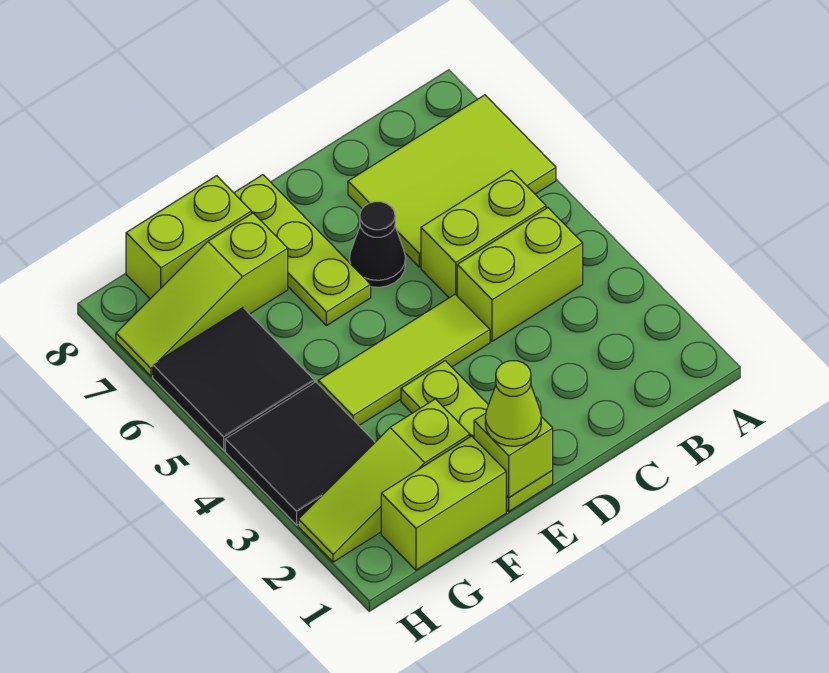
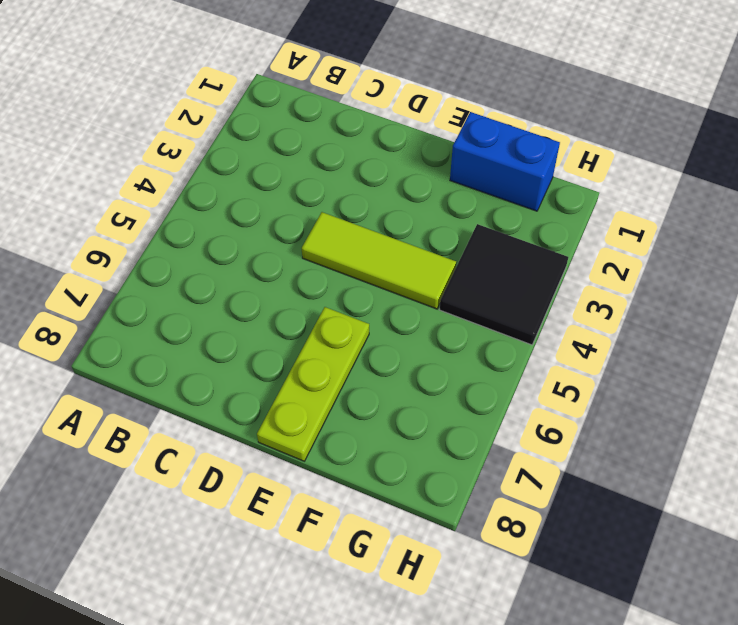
blue brick F1:G1 level 1 -> lime brick F1:G1 level 1
none -> lime tile A6:C7 level 1
none -> lime brick B4:C4 level 1
none -> lime brick B5:C5 level 1

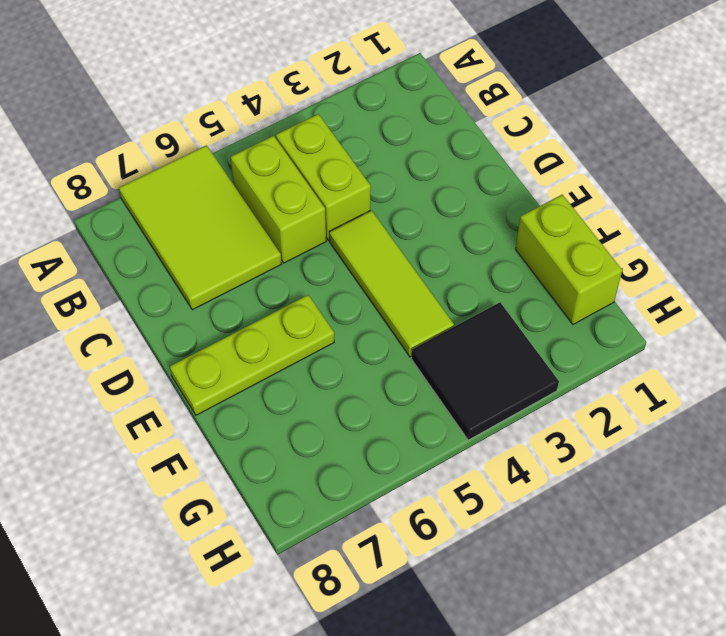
none -> black cone D6 level 1
none -> lime plate E1:E3 level 1
none -> lime slope F2:H2 level 1 top F

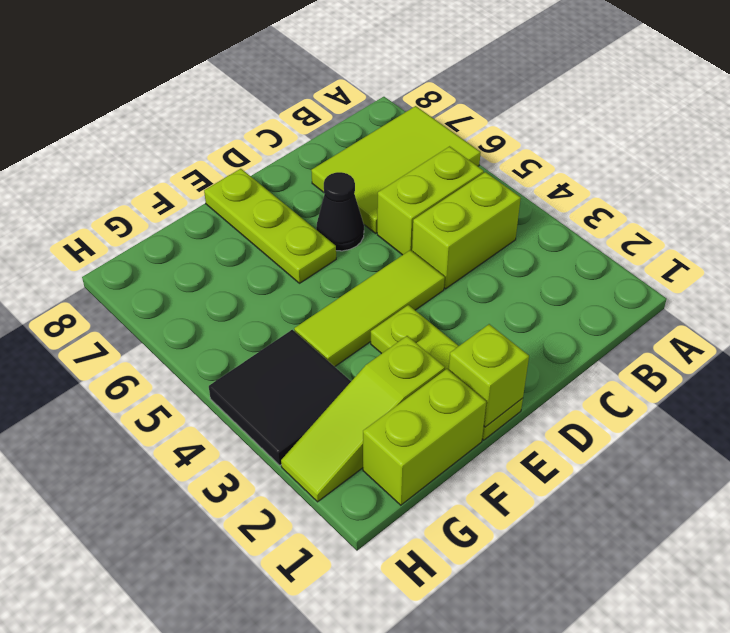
none -> lime slope F7:H7 level 1 top F
none -> lime brick F8:G8 level 1
none -> black tile G5:H6 level 1

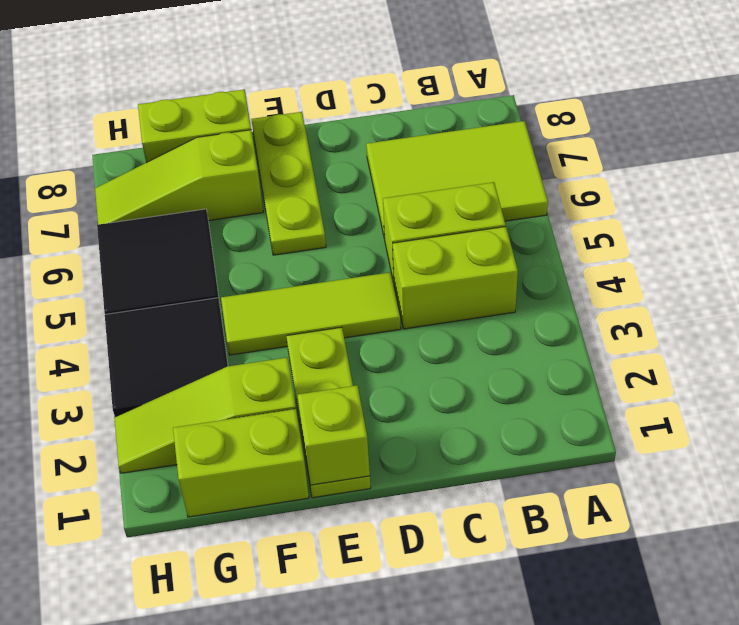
none -> black cone D6 level 1
none -> lime cone E1 level 3

